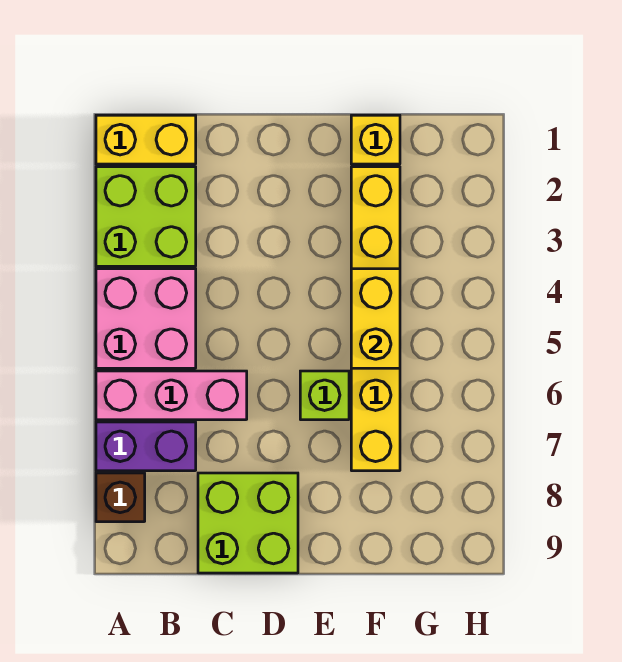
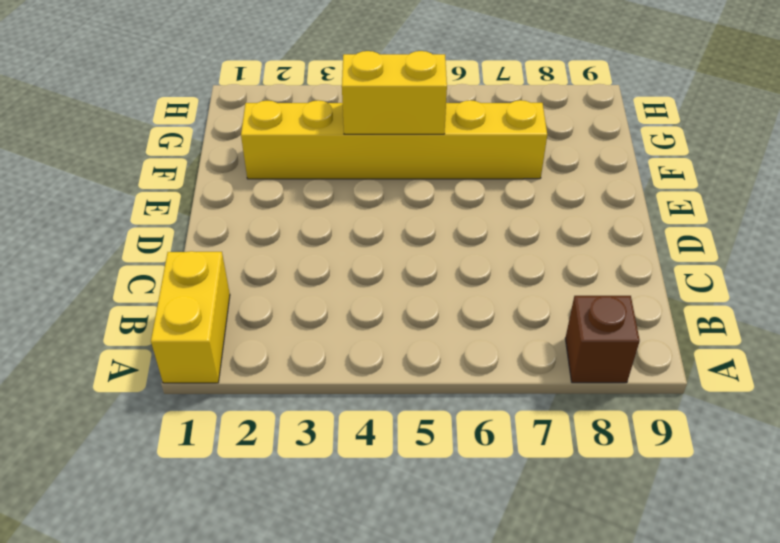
none -> lime brick A2:B3 level 1
none -> pink brick A4:B5 level 1

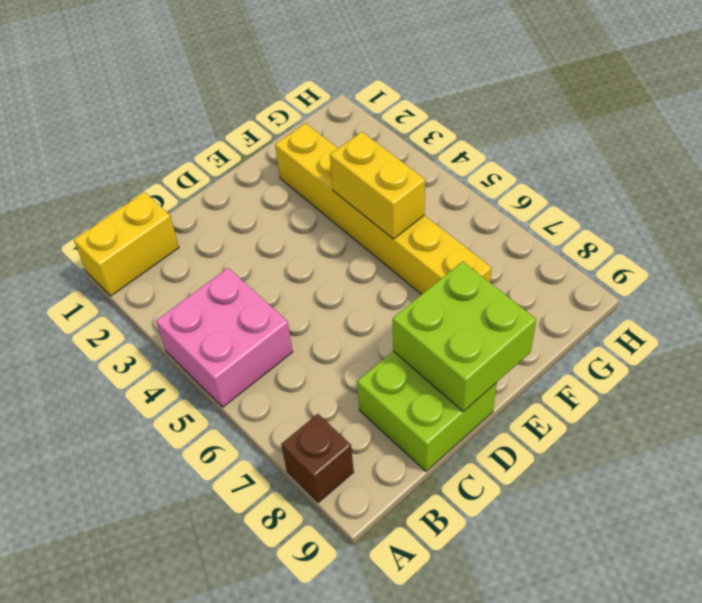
lime brick D8:E9 level 2 -> lime brick A2:B3 level 1
none -> pink brick A6:C6 level 1
none -> purple brick A7:B7 level 1

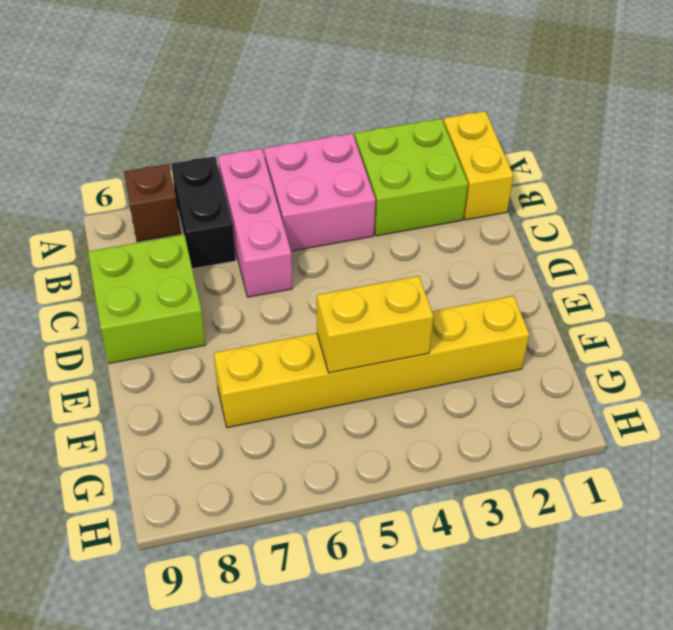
black brick A7:B7 level 1 -> purple brick A7:B7 level 1
none -> lime brick E6 level 1
none -> yellow brick F1 level 1

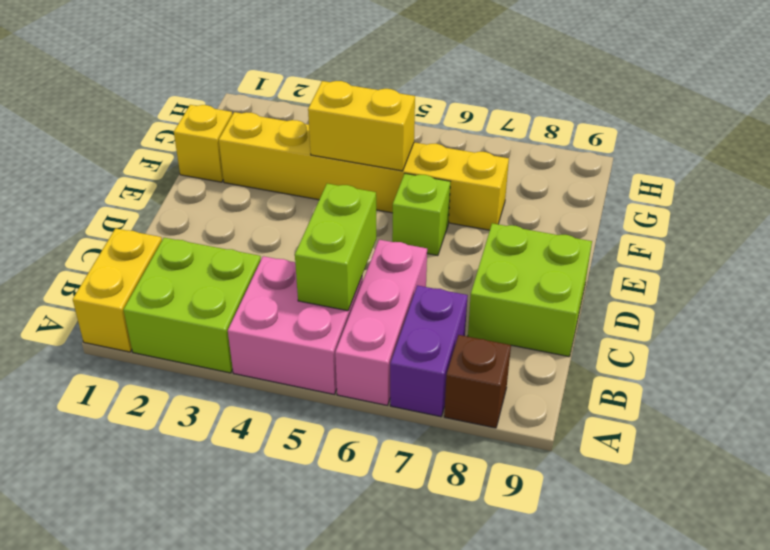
lime brick B5:C5 level 2 -> none

